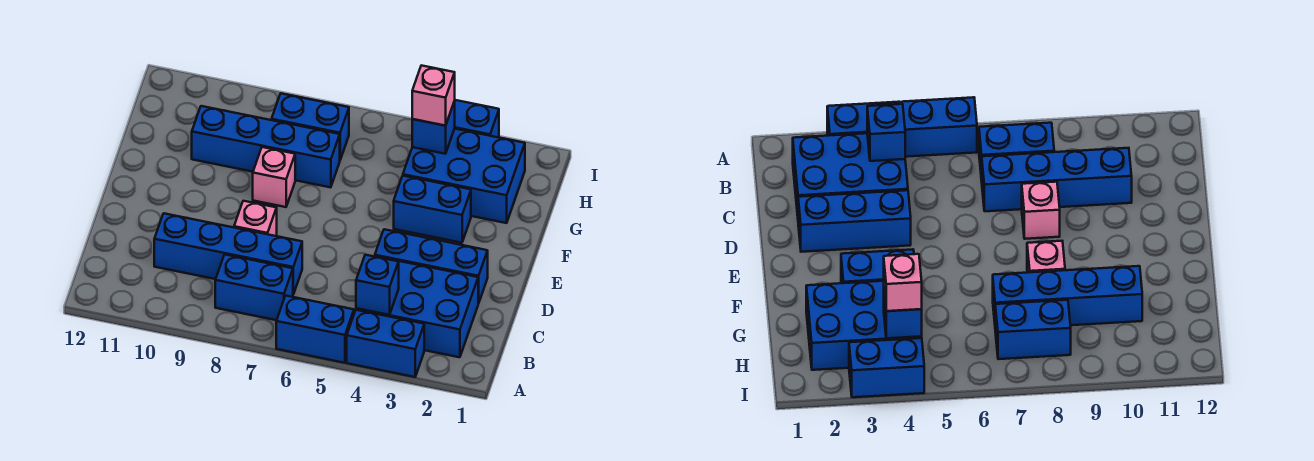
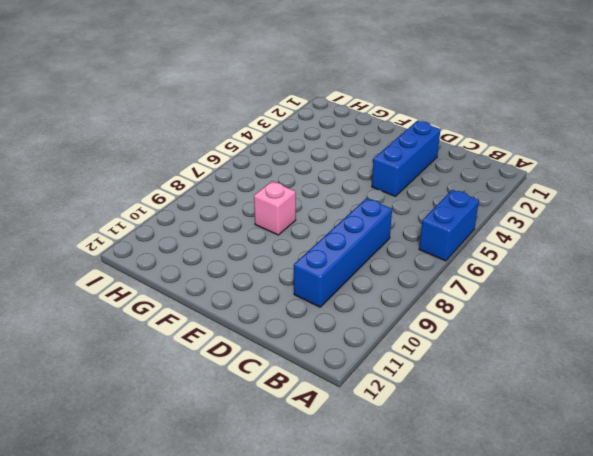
none -> blue brick A3:A4 level 1
none -> blue brick B2:C4 level 1
none -> blue brick B7:B8 level 1

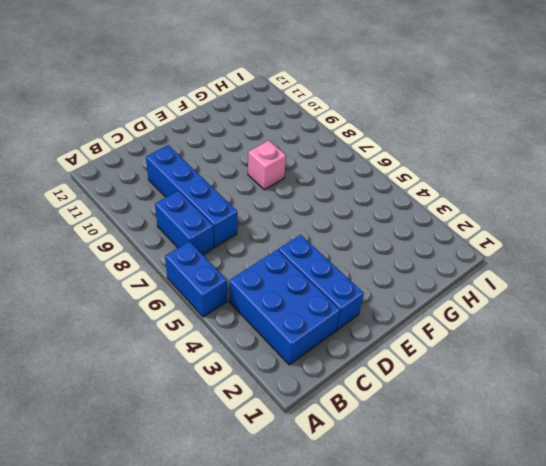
none -> blue brick A3:A4 level 1
none -> pink brick D8 level 1
none -> blue brick F3:F4 level 1

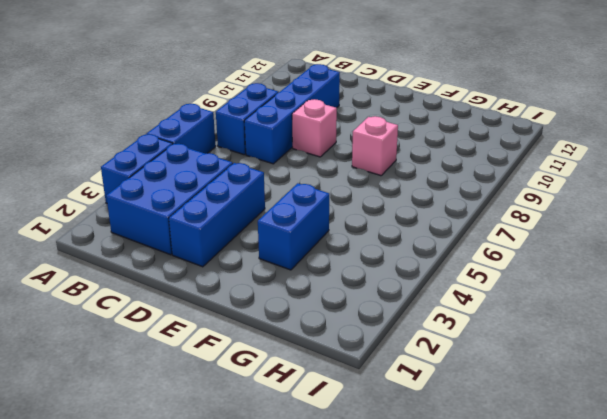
none -> blue brick G2:H4 level 1
none -> blue brick G7:G10 level 1
none -> blue brick H7:H8 level 1

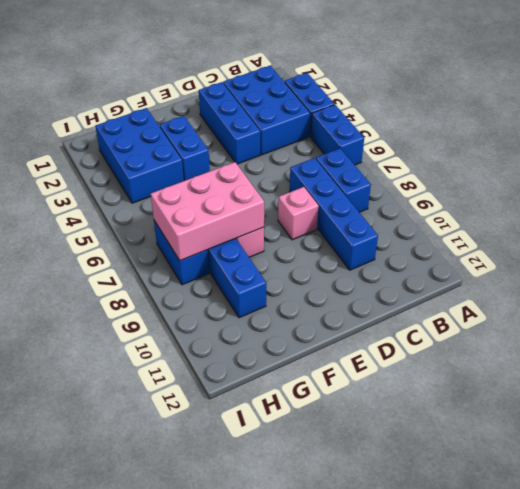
pink brick F7:H8 level 2 -> none
none -> blue brick I3:I4 level 1
none -> blue brick B4 level 2
none -> blue brick H4 level 2

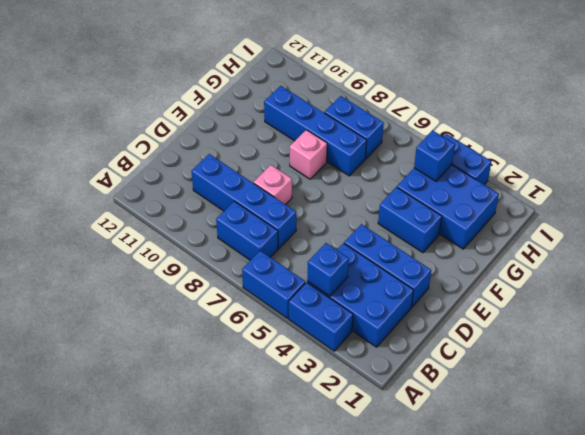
none -> pink brick H4 level 3

